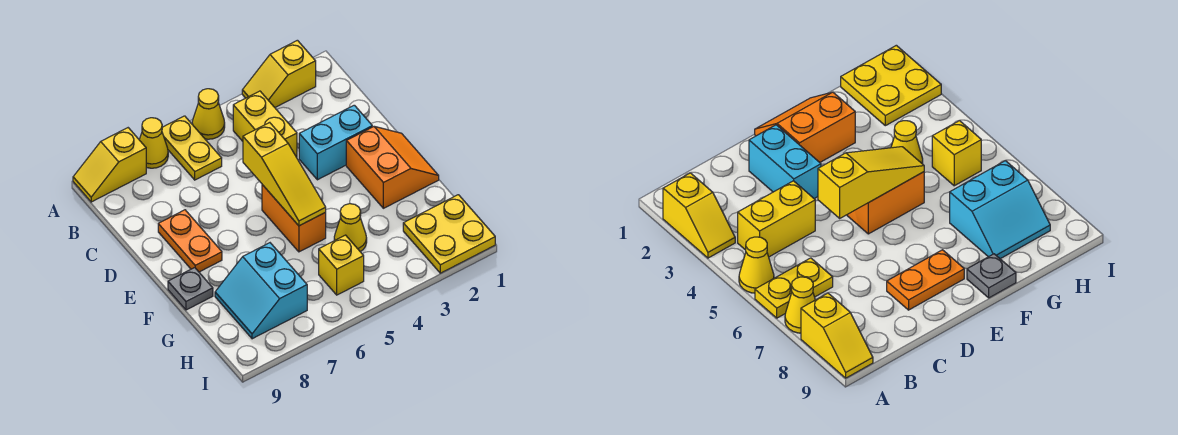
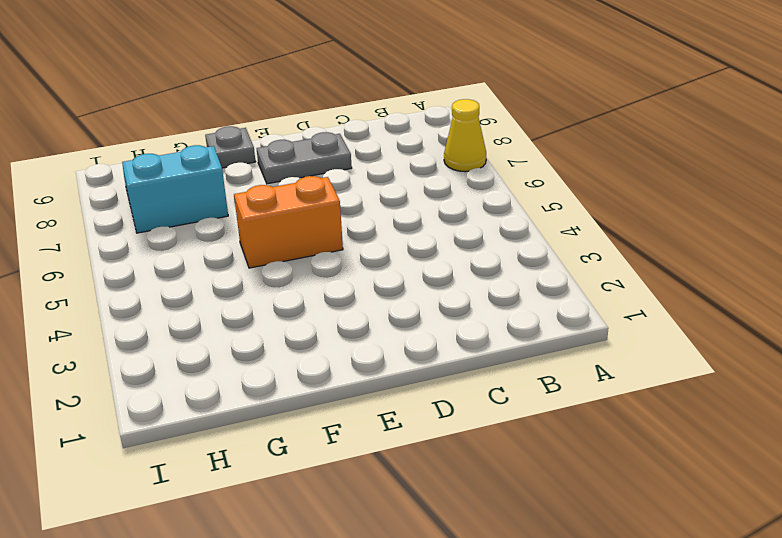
grey plate D8:E8 level 1 -> orange plate D8:E8 level 1
none -> yellow slope A2:A3 level 1 top 2
none -> yellow cone A5 level 1
none -> yellow plate A6:B6 level 1

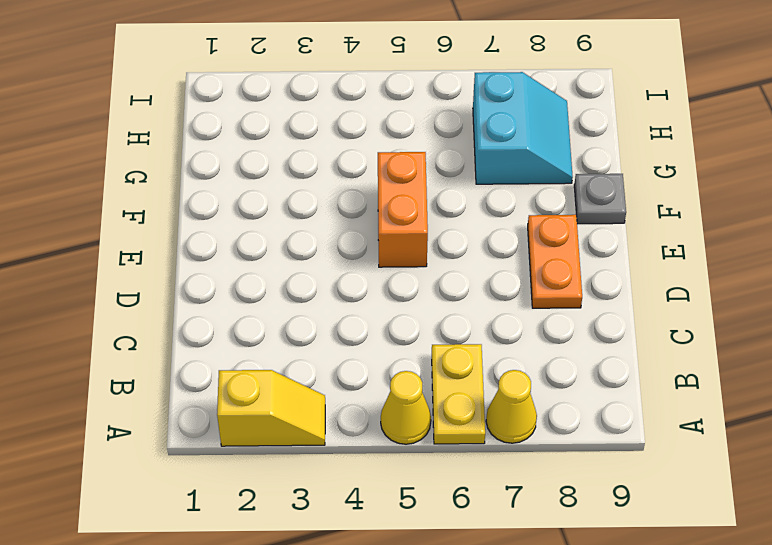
none -> yellow slope A8:A9 level 1 top 8
none -> yellow brick B4:C4 level 1
none -> cyan brick D2:D3 level 1

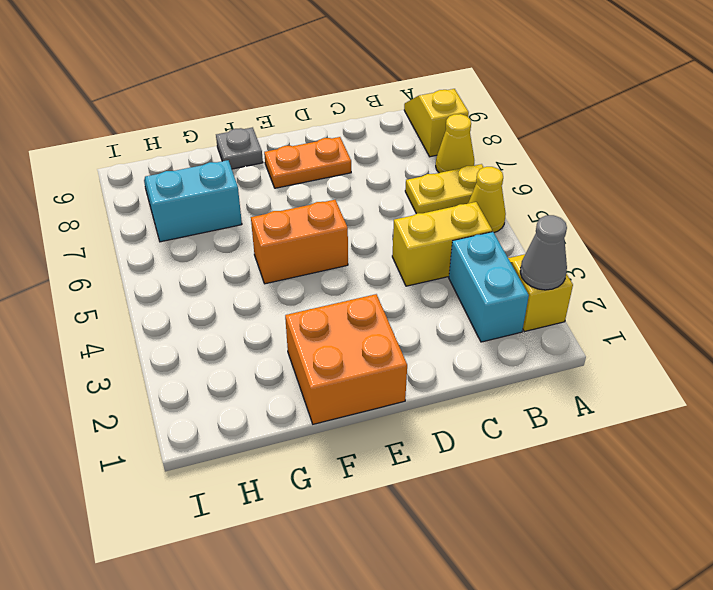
grey cone A2 level 2 -> none
cyan brick B2:B3 level 1 -> cyan brick D2:D3 level 1
orange brick E1:F2 level 1 -> orange slope E1:F2 level 1 top 2
none -> yellow cone G4 level 1
none -> yellow plate H1:I2 level 1
none -> yellow brick H5 level 1

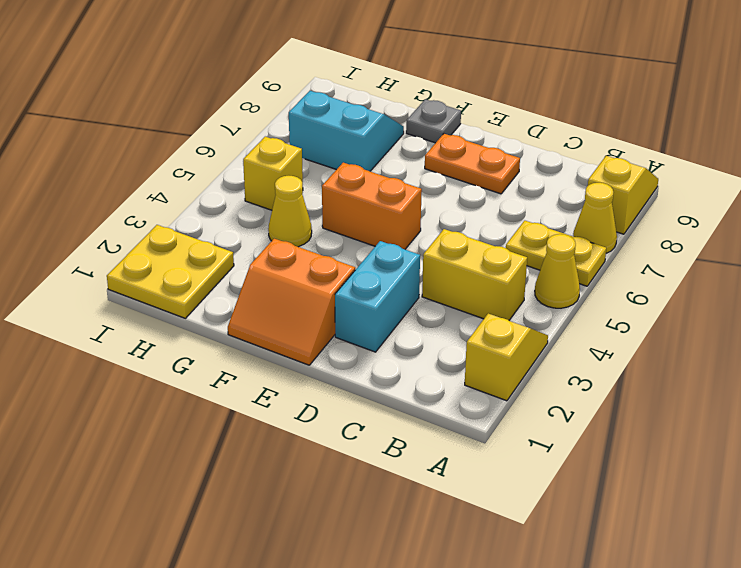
none -> yellow slope D5:F5 level 2 top D

